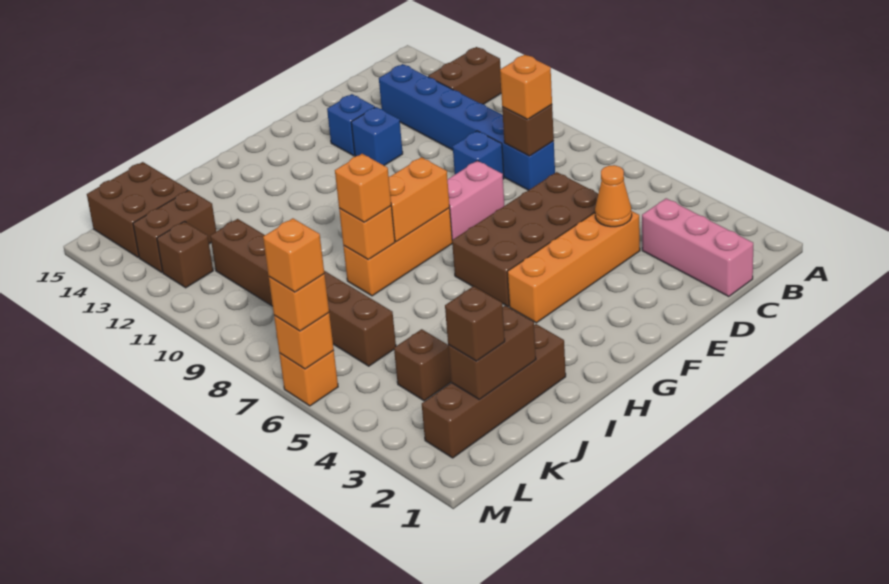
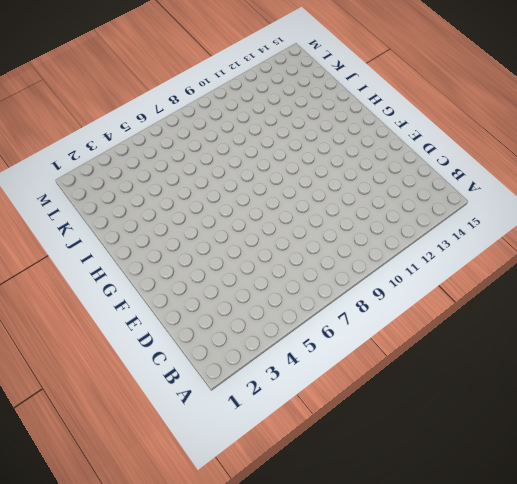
none -> brown brick A12:B12 level 1
none -> pink brick C1:C3 level 1
none -> blue brick C8:C13 level 1

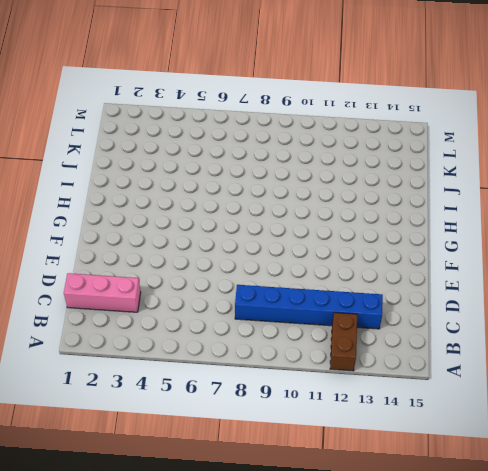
none -> orange brick D4:G4 level 1
none -> brown brick D5:G6 level 1
none -> blue brick D9 level 1

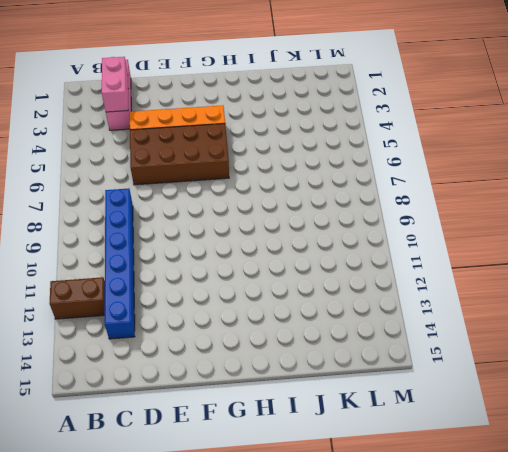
pink brick C2:C3 level 2 -> pink brick E8:F8 level 1
none -> blue brick D9 level 1
none -> blue brick E12 level 1
none -> blue brick E13 level 1

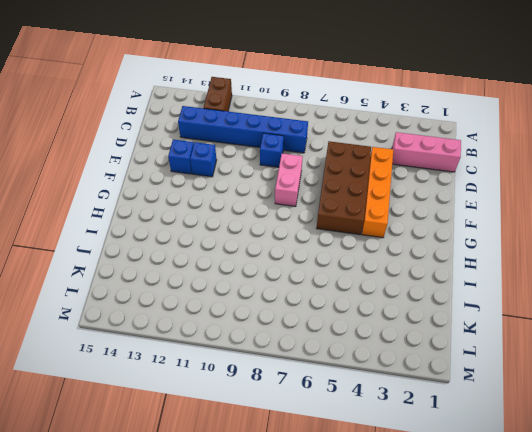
none -> orange brick G8:I8 level 1
none -> brown brick I2:L2 level 1
none -> brown brick K4 level 1

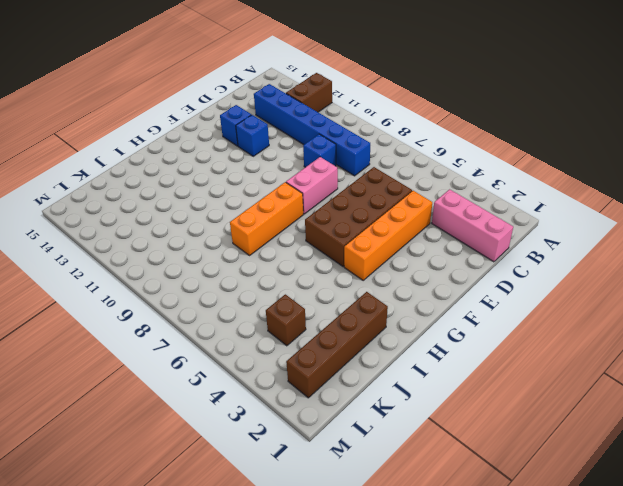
none -> brown brick K6:K11 level 1
none -> brown brick K13:L13 level 1
none -> brown brick K14:L15 level 1

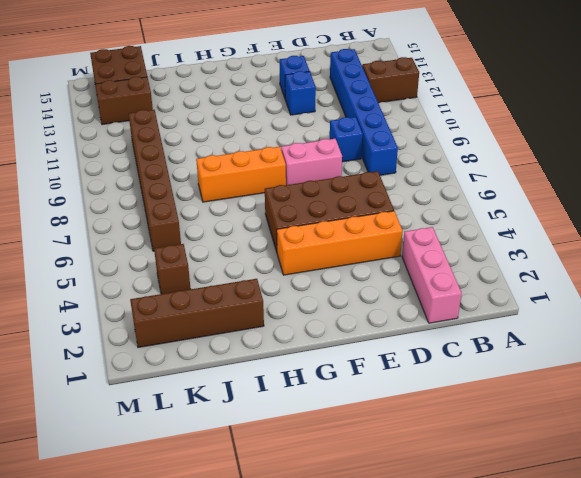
none -> brown brick L12 level 1
none -> orange brick M6 level 1
none -> brown brick C8 level 2

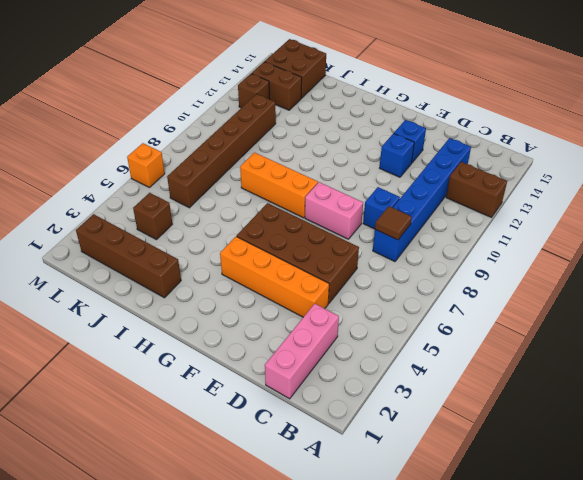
brown tile C8 level 2 -> brown brick C8 level 2
none -> orange cone D4 level 2
none -> orange brick G8:H8 level 2
none -> orange brick I8 level 2

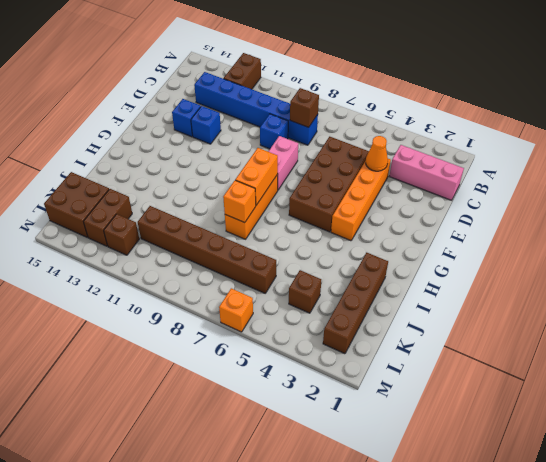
none -> brown brick J2:K2 level 2
none -> orange brick M6 level 2
none -> orange brick C8 level 3

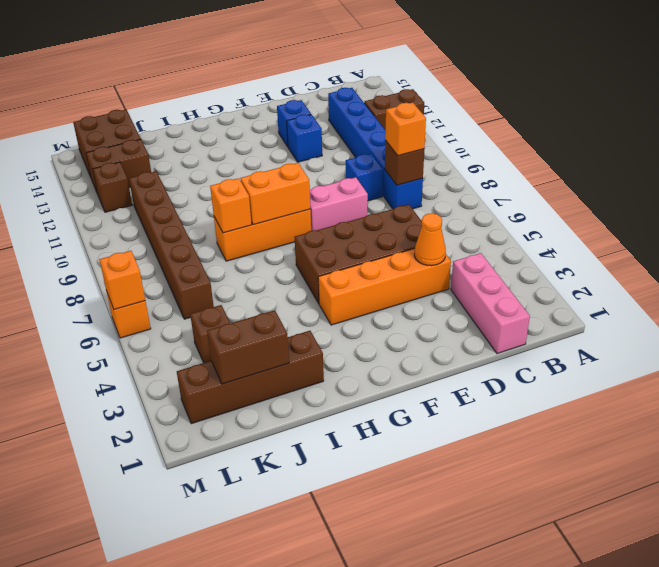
none -> orange brick I8 level 3
none -> brown brick K2 level 3
none -> orange brick M6 level 3

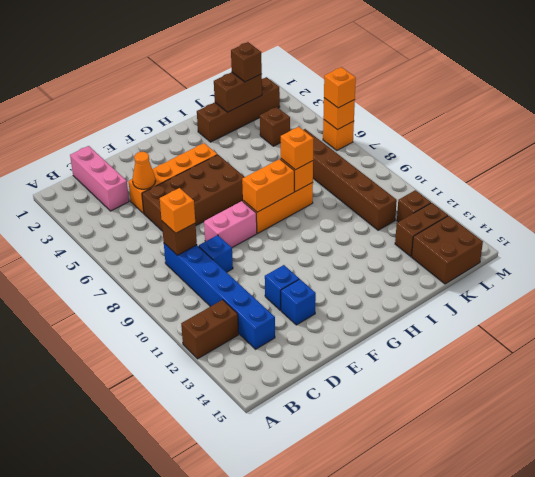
none -> orange brick M6 level 4

